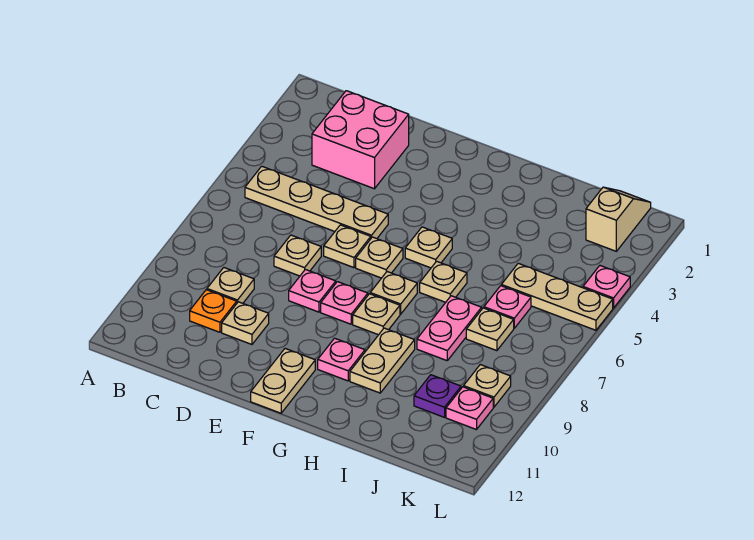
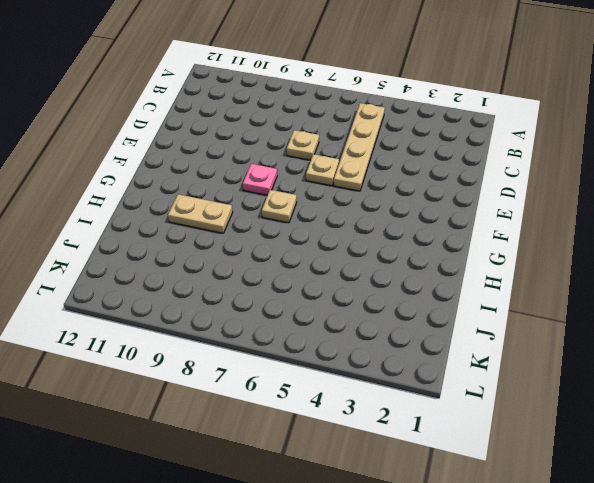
none -> pink brick C2:D3 level 1
none -> tan plate C9 level 1
none -> orange plate C10 level 1

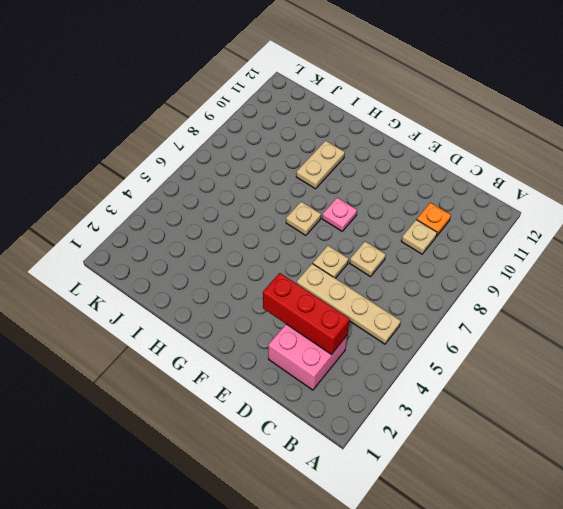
red brick C3:E3 level 2 -> none
none -> tan plate D10 level 1
none -> pink plate E8 level 1
none -> tan plate F6 level 1

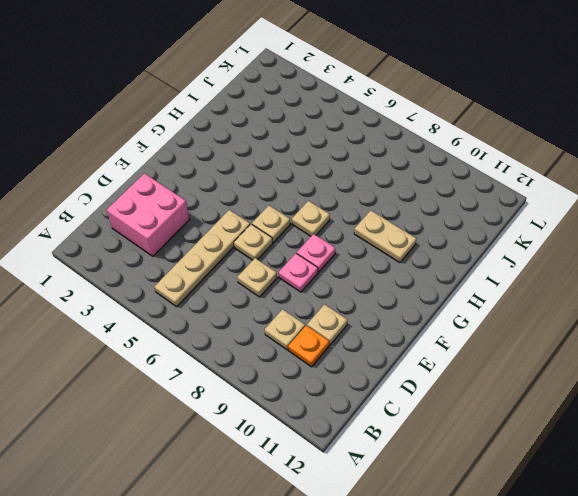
none -> tan plate F11:F12 level 1
none -> tan plate G5 level 1
none -> tan plate G8 level 1

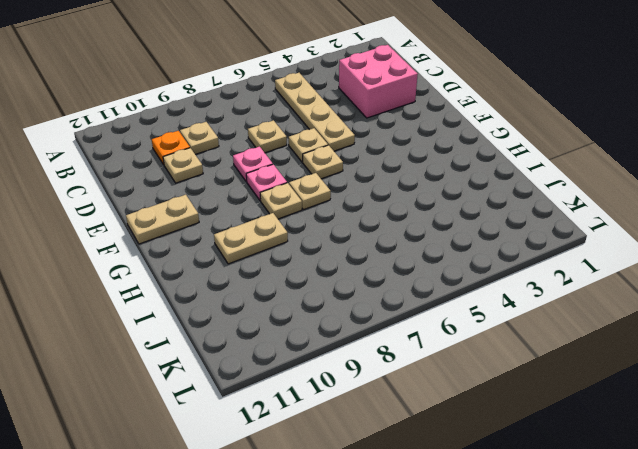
none -> tan plate G5 level 1
none -> pink plate G10 level 1
none -> tan plate H6 level 1

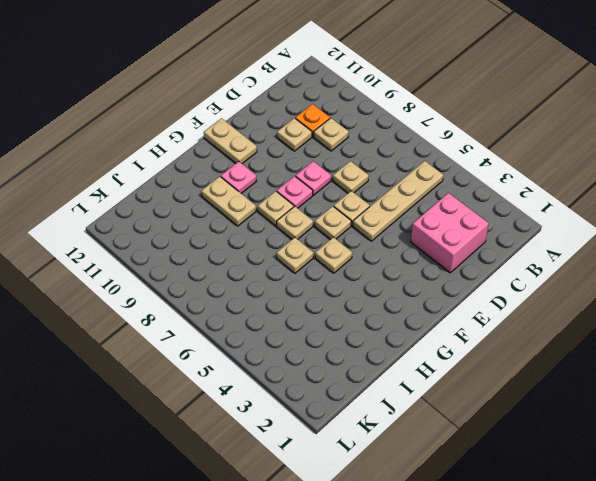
none -> pink plate I7:I8 level 1
none -> tan plate J5:L5 level 1
none -> pink plate J6 level 1

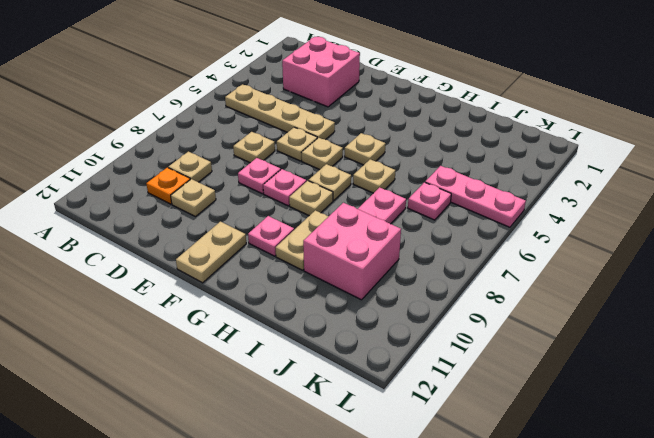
pink brick I9:J10 level 1 -> purple plate J10 level 1
pink plate J5:L5 level 1 -> tan plate J5:L5 level 1
none -> tan plate J7 level 1
none -> tan slope K1:K2 level 1 top 2
none -> tan plate K9 level 1

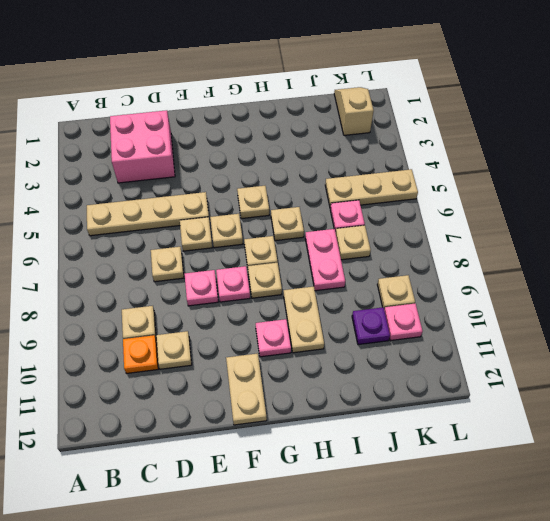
none -> pink plate L4 level 1

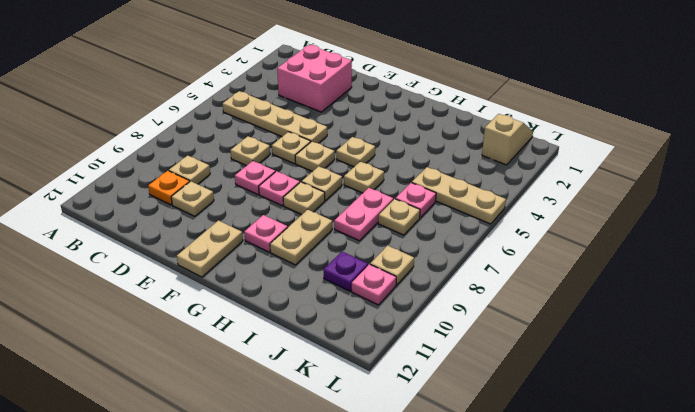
none -> pink plate L4 level 1

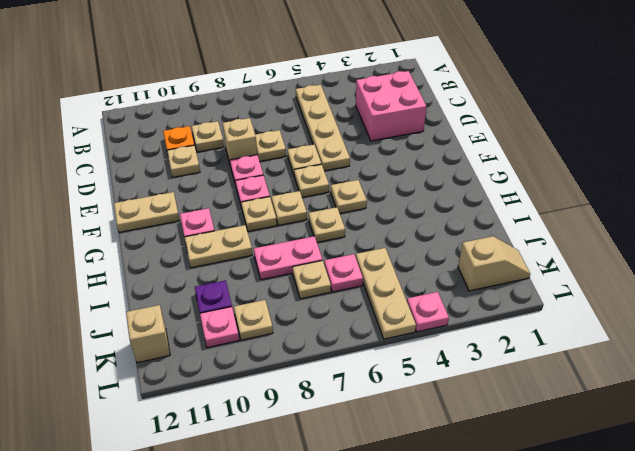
tan brick D8 level 1 -> none
tan brick K12 level 1 -> none

